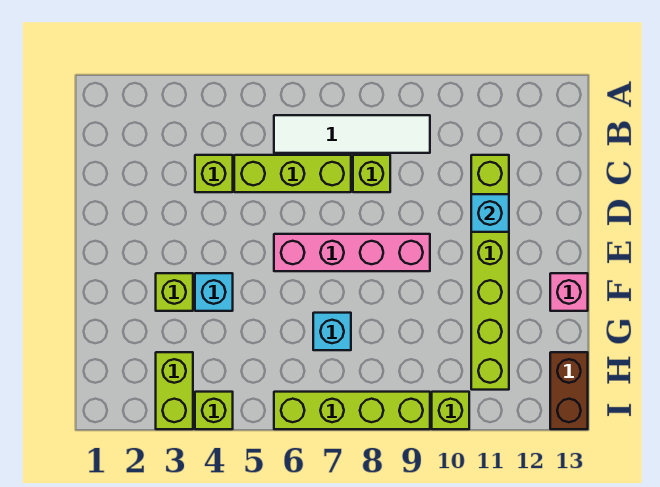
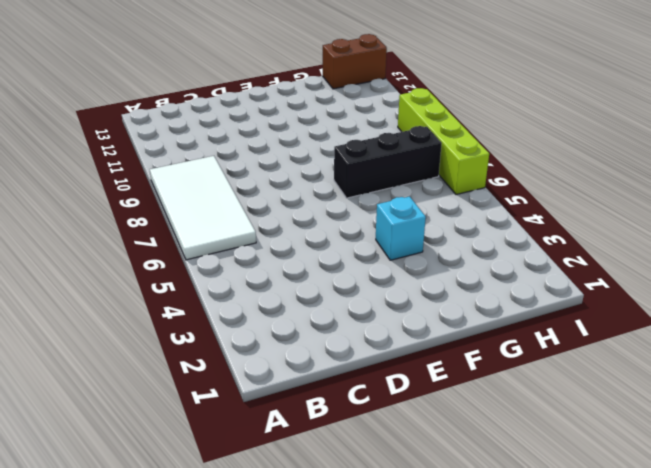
white tile A6:B9 level 1 -> white tile B6:B9 level 1
black brick F7:H7 level 1 -> cyan brick G7 level 1
none -> lime brick C4 level 1
none -> lime brick C5:C7 level 1
none -> lime brick C8 level 1

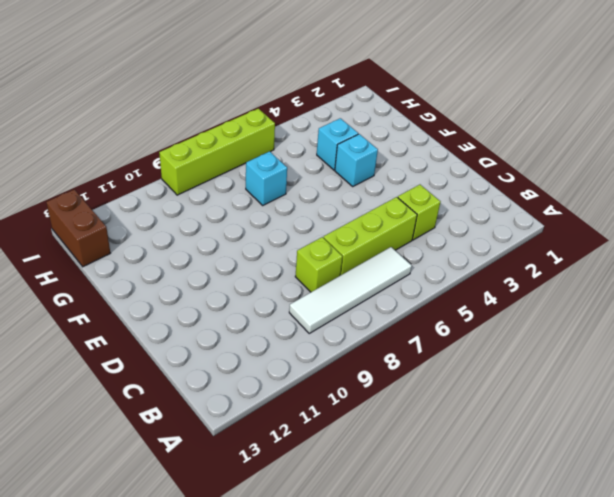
cyan brick G4 level 1 -> cyan brick D11 level 2
none -> lime brick C11:H11 level 1
none -> pink brick E6:E9 level 1
none -> lime brick F3 level 1

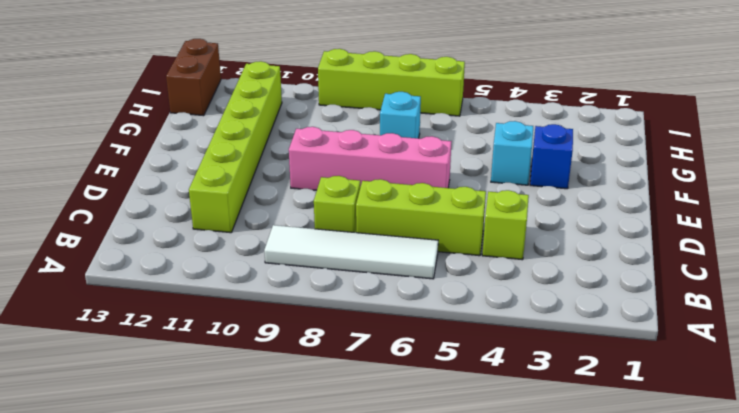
blue brick F3 level 1 -> lime brick F3 level 1
none -> pink brick F13 level 1
none -> lime brick H3:I3 level 1
none -> lime brick I4 level 1

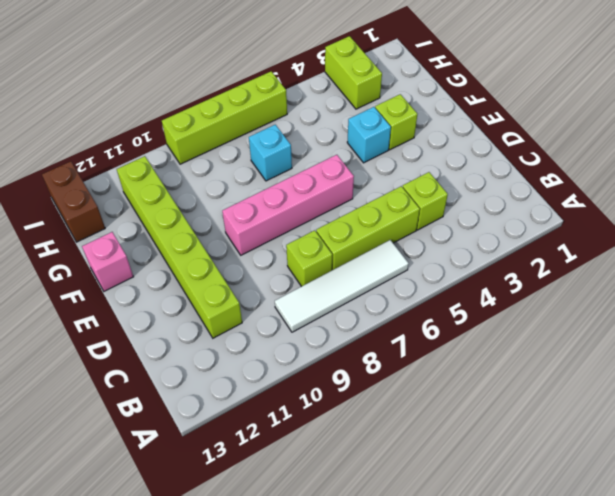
none -> lime brick I4 level 1
none -> lime brick I10 level 1
none -> cyan brick D11 level 2

